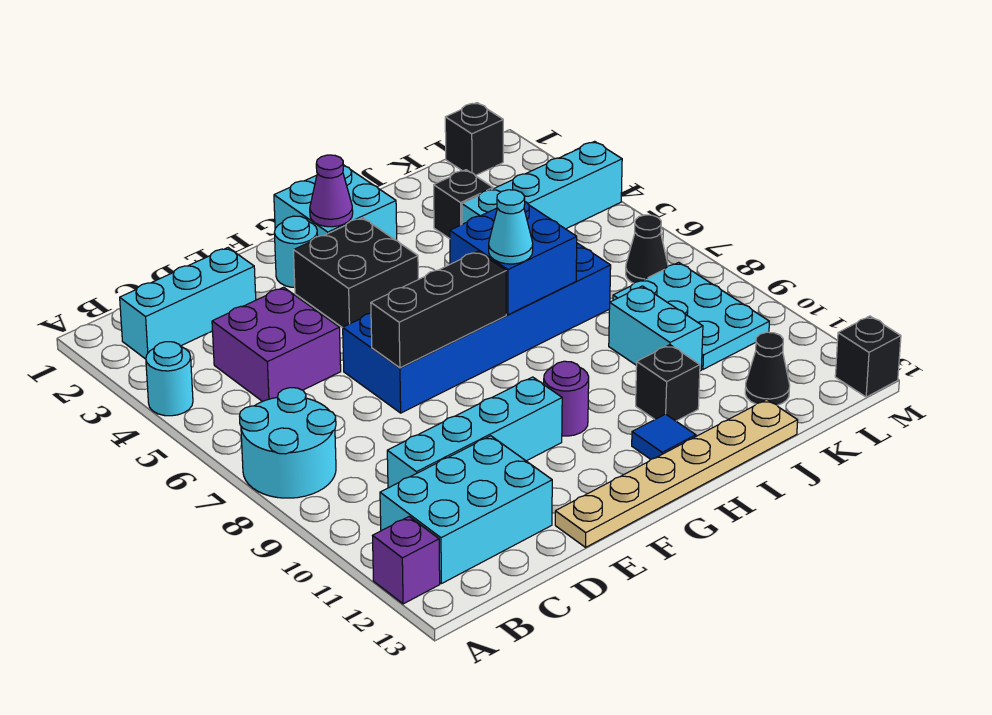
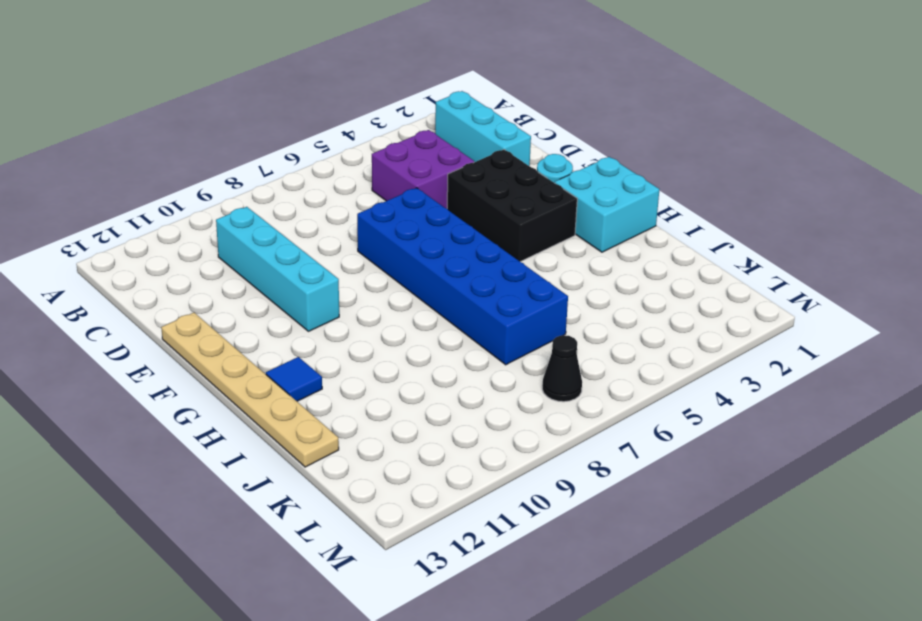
black brick E3:G4 level 1 -> black brick F3:G4 level 1
none -> cyan round brick A4 level 1
none -> cyan round brick A7:B8 level 1
none -> purple brick A12 level 1

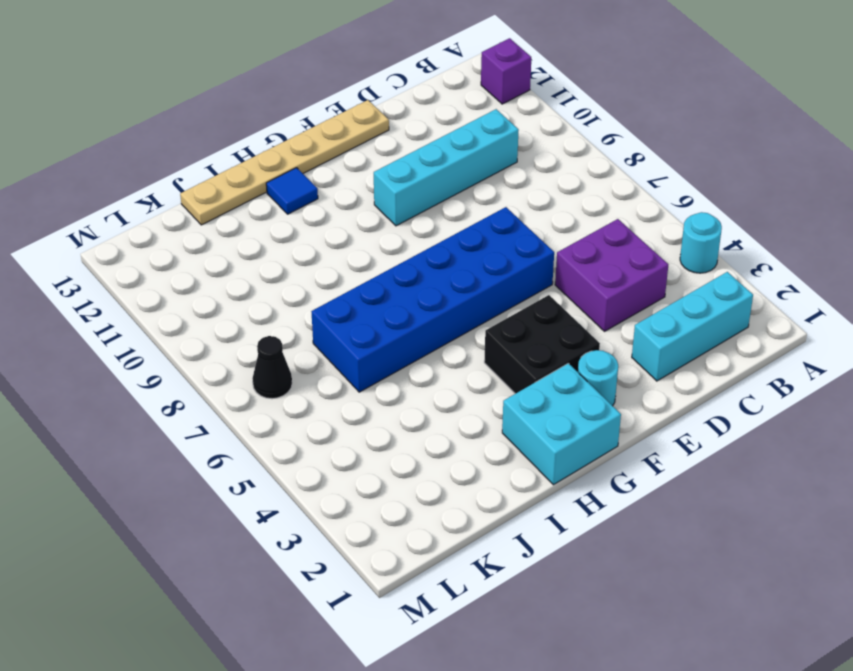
none -> cyan round brick A7:B8 level 1
none -> cyan brick B11:D12 level 1
none -> purple round brick G10 level 1

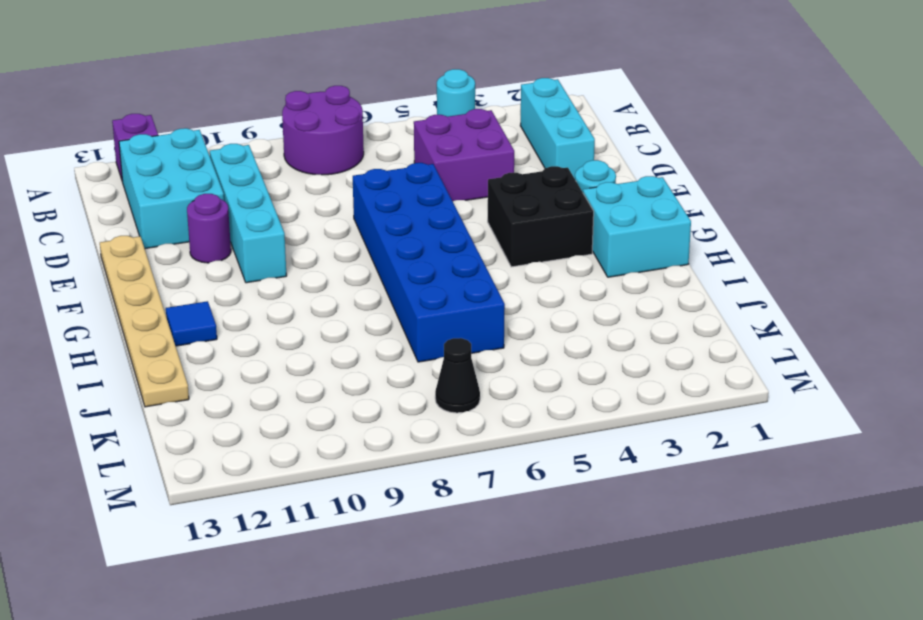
purple round brick A7:B8 level 1 -> cyan round brick A7:B8 level 1
purple round brick E11 level 1 -> purple round brick G10 level 1
none -> black brick I11 level 1
none -> black brick J3 level 1
none -> cyan brick J4:M4 level 1

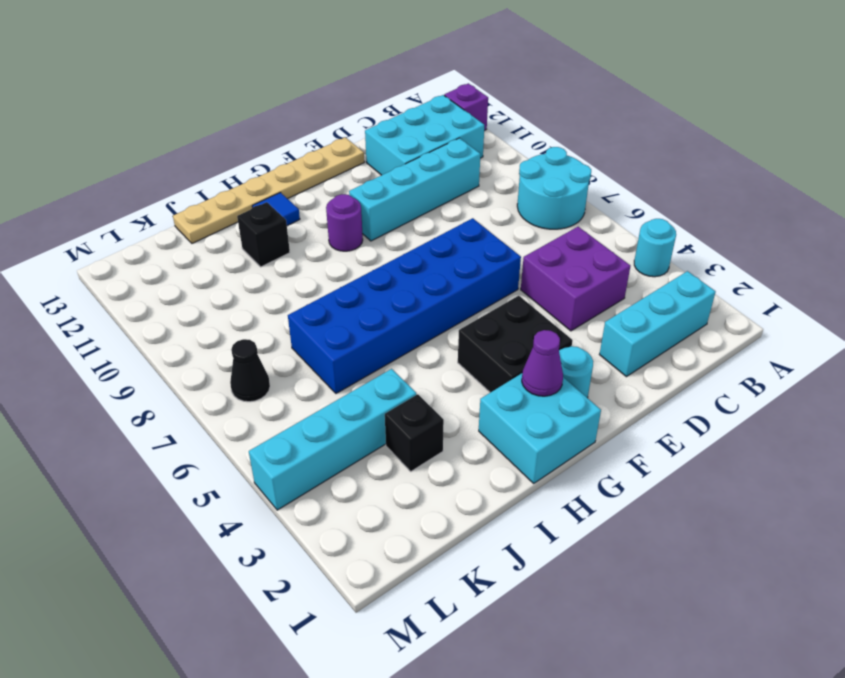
none -> cyan brick J9:J10 level 1
none -> cyan plate K8:L10 level 1
none -> black cone K12 level 1

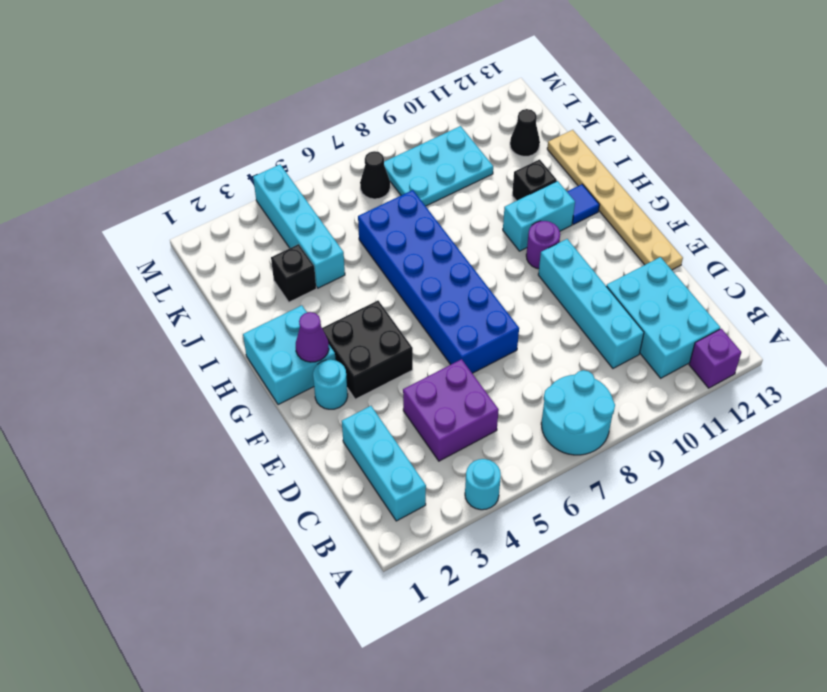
cyan brick H10:H11 level 1 -> cyan brick J9:J10 level 1
none -> black brick L1 level 1
none -> black brick M13 level 1
none -> black brick E7:G7 level 2

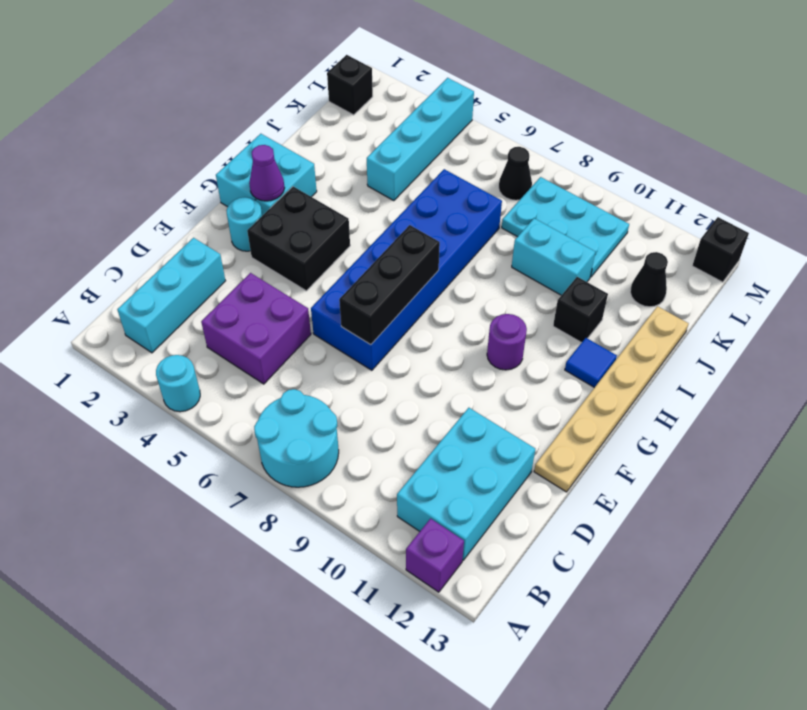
none -> cyan brick C10:F10 level 1
none -> black brick J3 level 1
none -> blue brick H6:I7 level 2

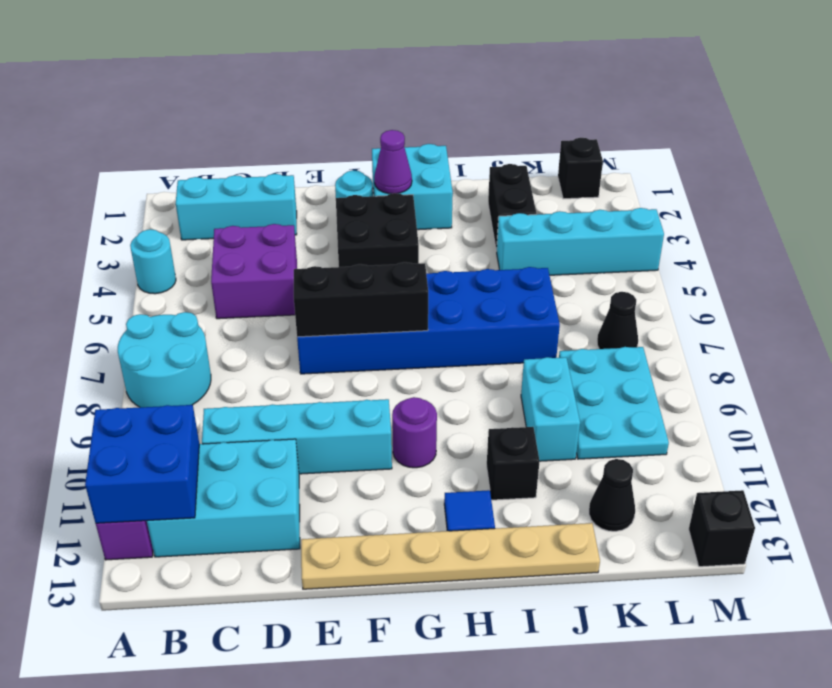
blue brick A11:B12 level 2 -> blue brick H6:I7 level 2
black brick J2:J3 level 1 -> black brick J3 level 1
none -> cyan cone H7 level 3

